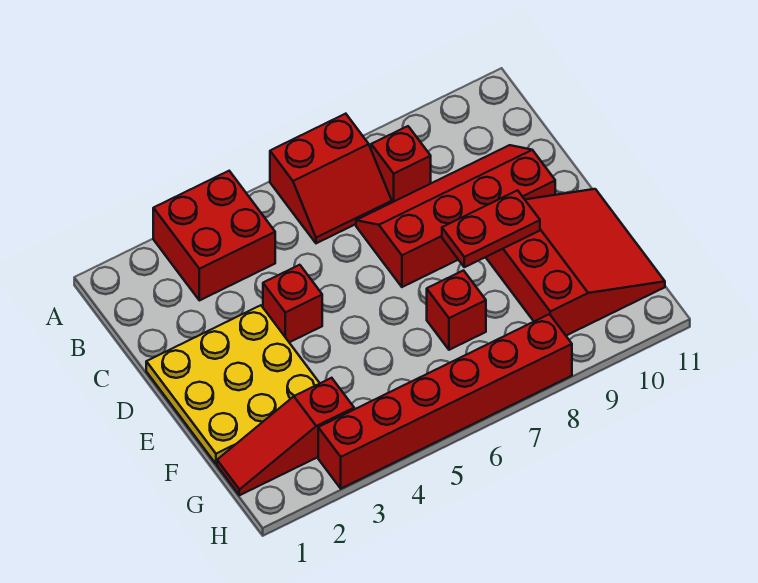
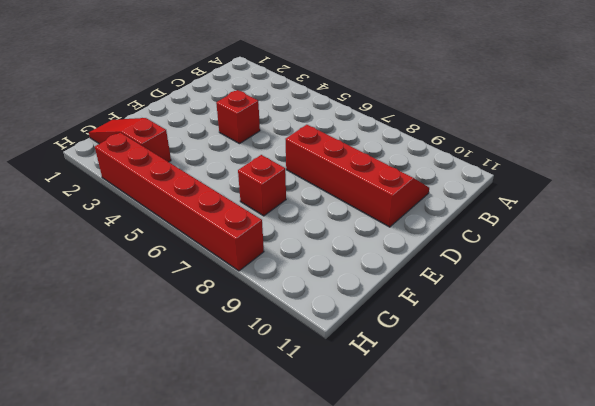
none -> red brick A3:B4 level 1
none -> red slope A6:B7 level 1 top A

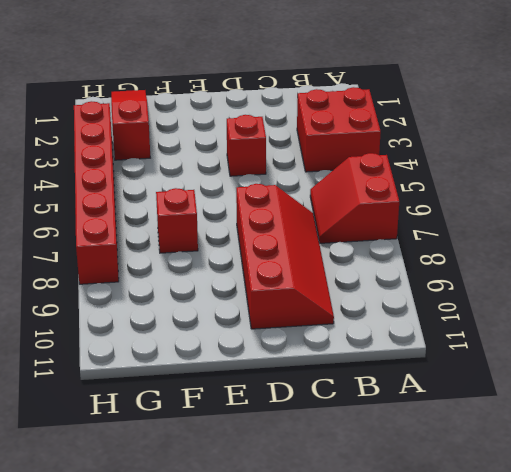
none -> red brick B8 level 1
none -> yellow plate D1:F3 level 1

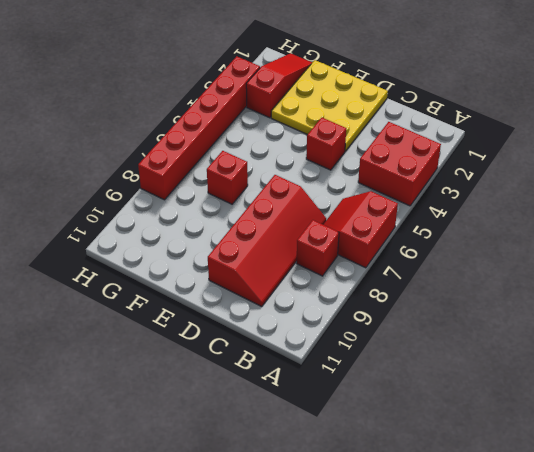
none -> red slope E9:G11 level 1 top 9
none -> red plate E8:E9 level 2

